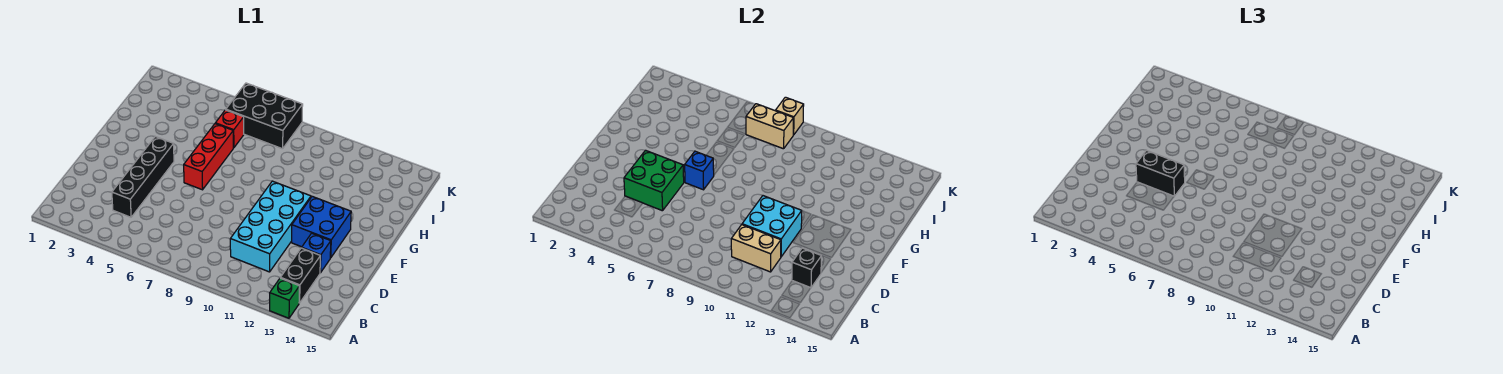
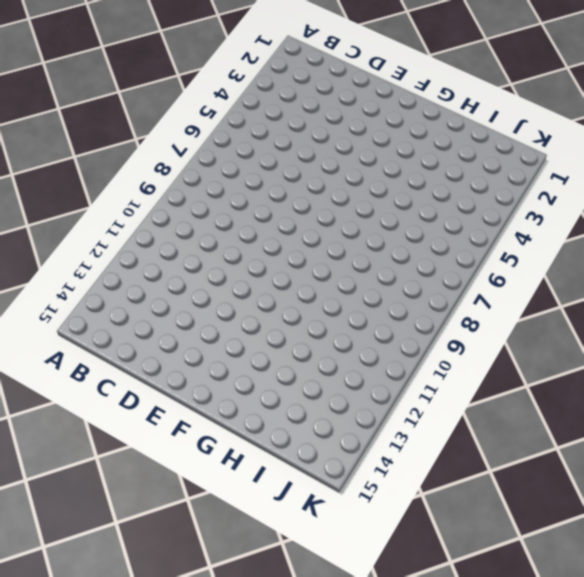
none -> green brick A13 level 1
none -> black brick B13:C13 level 1
none -> black brick C4:F4 level 1

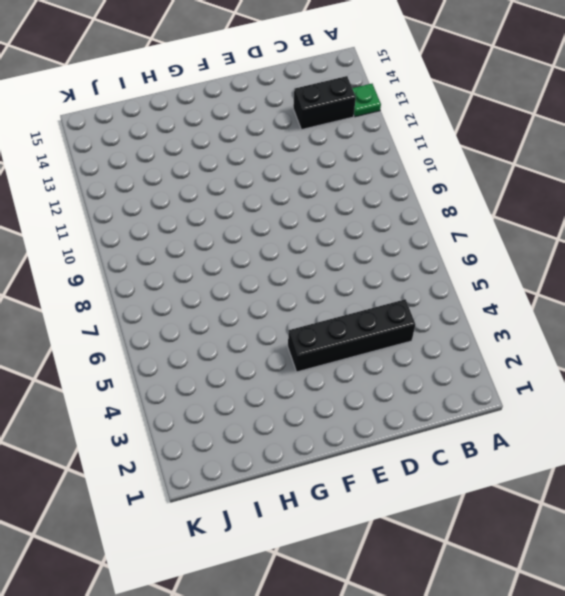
green plate A13 level 1 -> green brick A13 level 1
none -> cyan brick C10:F11 level 1
none -> blue brick D13 level 1
none -> blue brick E12:F13 level 1

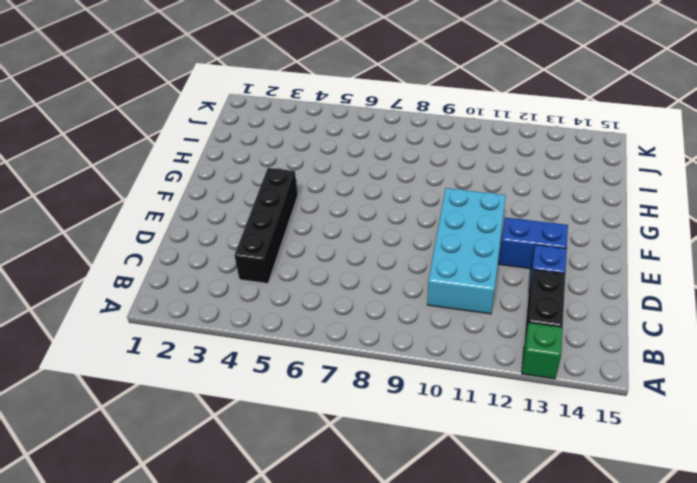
blue brick E12:E13 level 1 -> blue brick E12:F13 level 1
none -> red brick F6:H6 level 1
none -> red brick I6 level 1
none -> black brick J6:K8 level 1

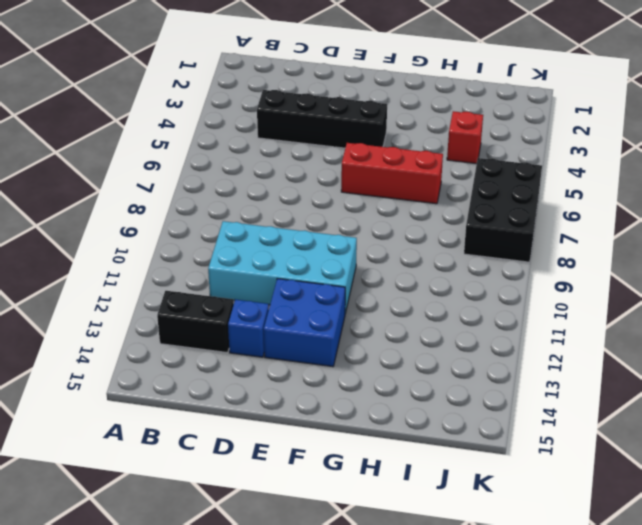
red brick I4 level 1 -> red brick I6 level 1
none -> green brick A13 level 1
none -> tan brick C10:C11 level 2
none -> black brick C13 level 2

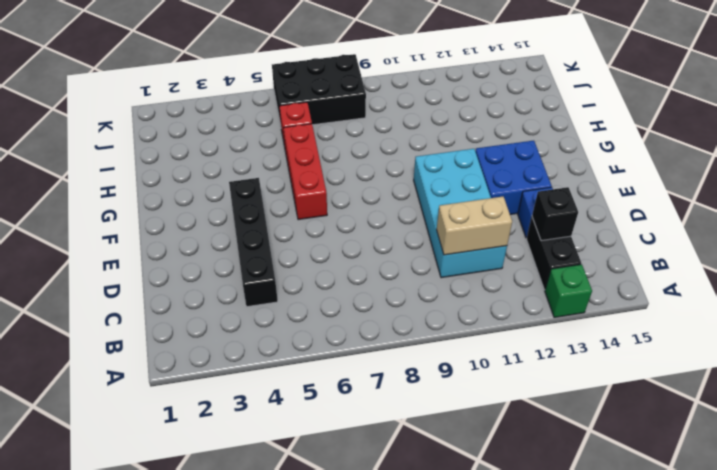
none -> green brick D4:E5 level 2
none -> cyan brick D10:E11 level 2
none -> blue brick F6 level 2

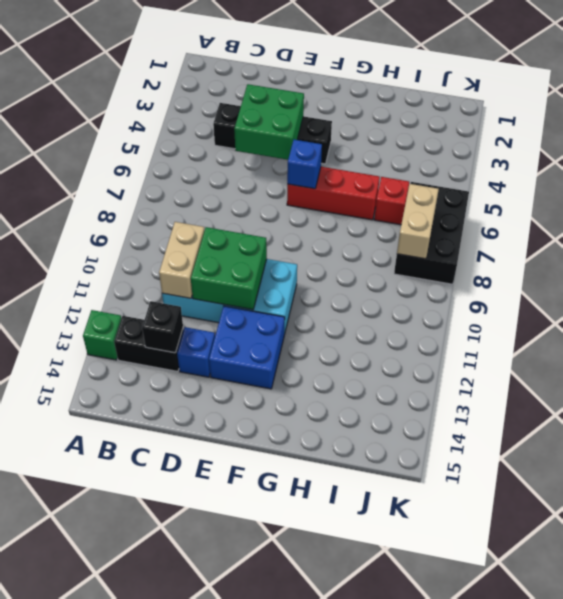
green brick D10:E11 level 2 -> cyan brick D10:E11 level 2
none -> tan brick K8 level 2
none -> black brick E4:E5 level 3

